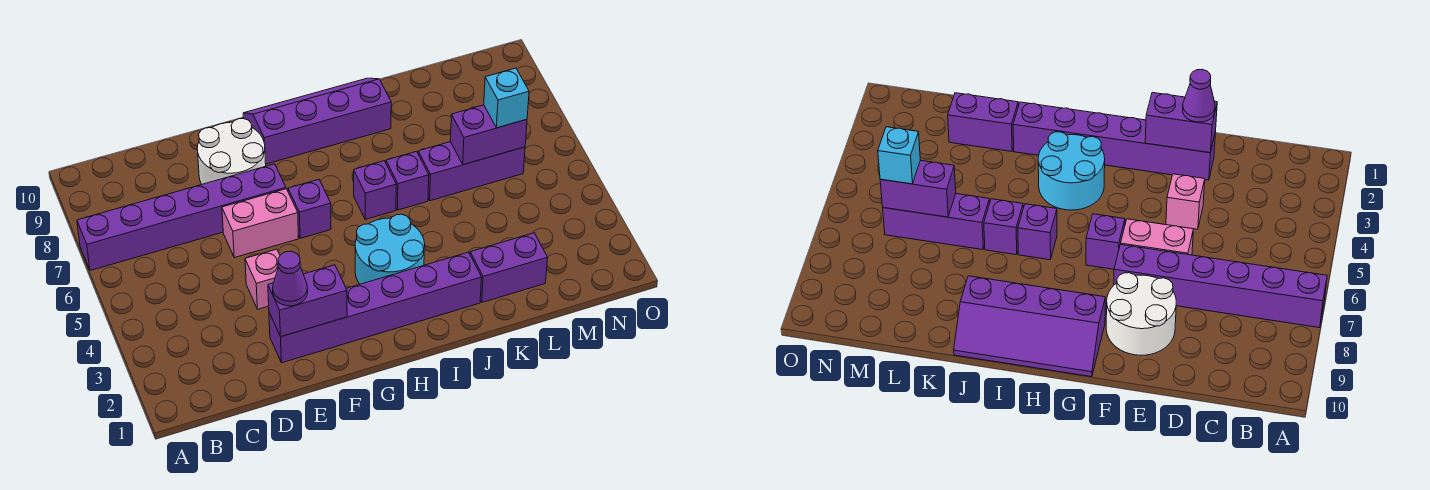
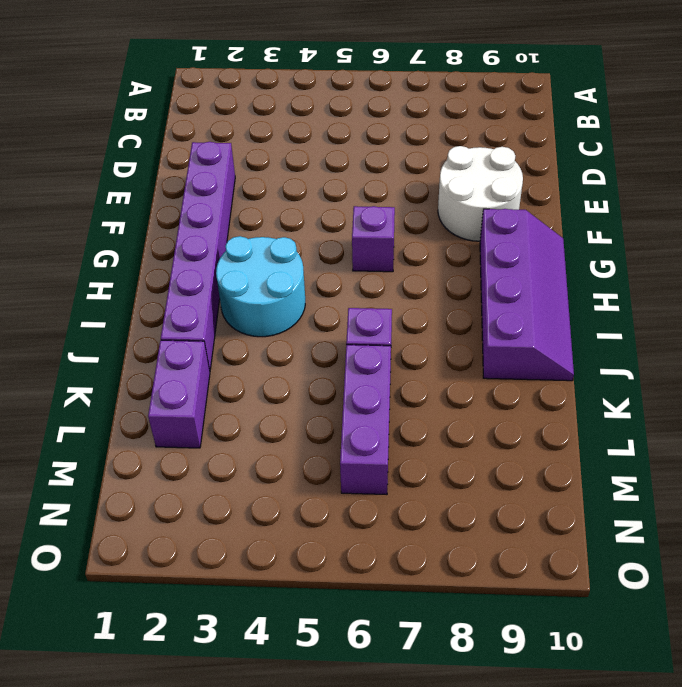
none -> purple brick A7:F7 level 1
none -> pink brick E4 level 1
none -> pink brick E6:F6 level 1

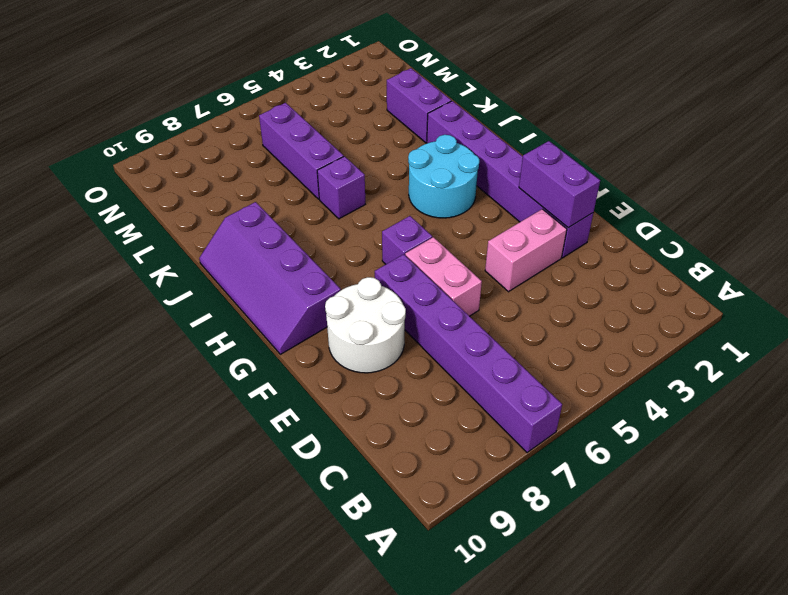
pink brick E3:E4 level 1 -> pink brick E4 level 1
none -> purple brick I6 level 1
none -> purple brick L6:M6 level 2
none -> purple cone E2 level 3

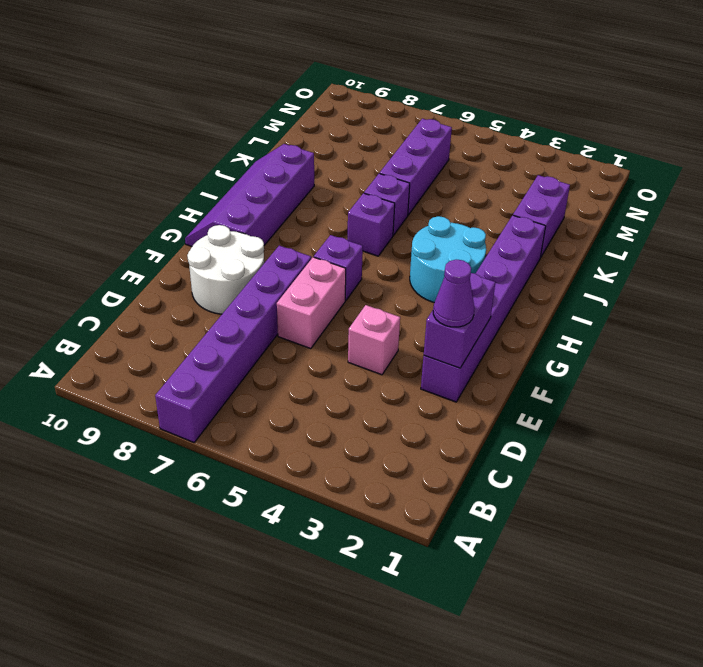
none -> purple brick L6:M6 level 2
none -> cyan brick M6 level 3

